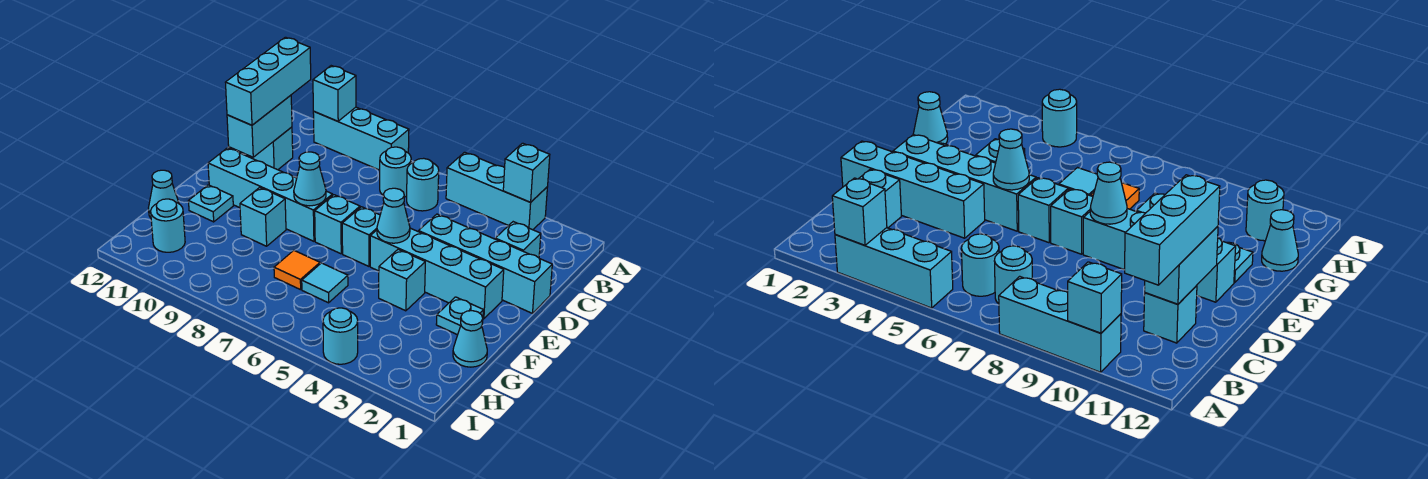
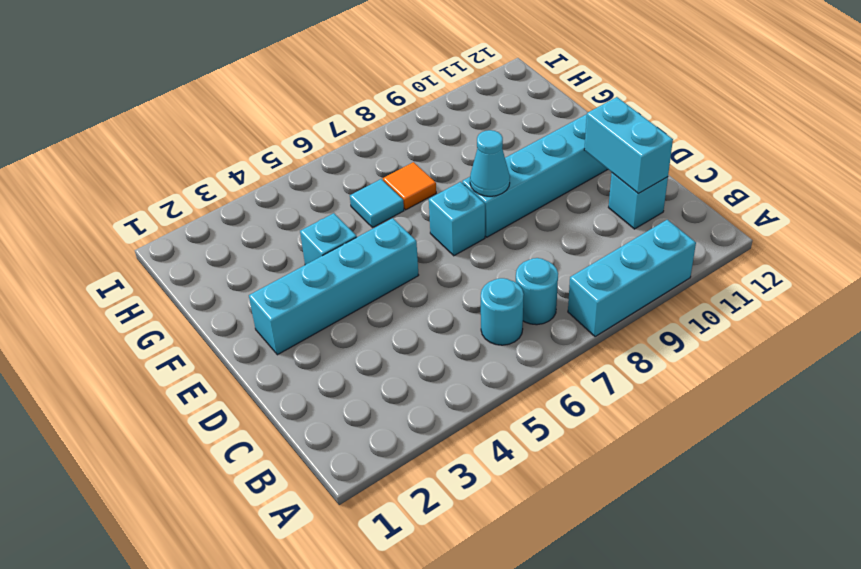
none -> cyan brick A3:A5 level 1
none -> cyan brick C2 level 1
none -> cyan brick D1:D4 level 1

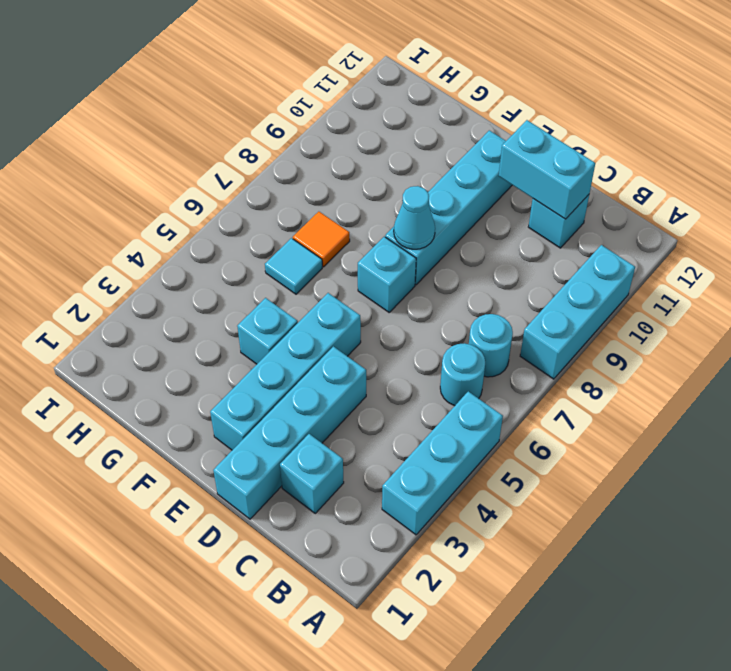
none -> cyan brick E6 level 1
none -> cyan plate F2 level 1
none -> cyan brick F9 level 1

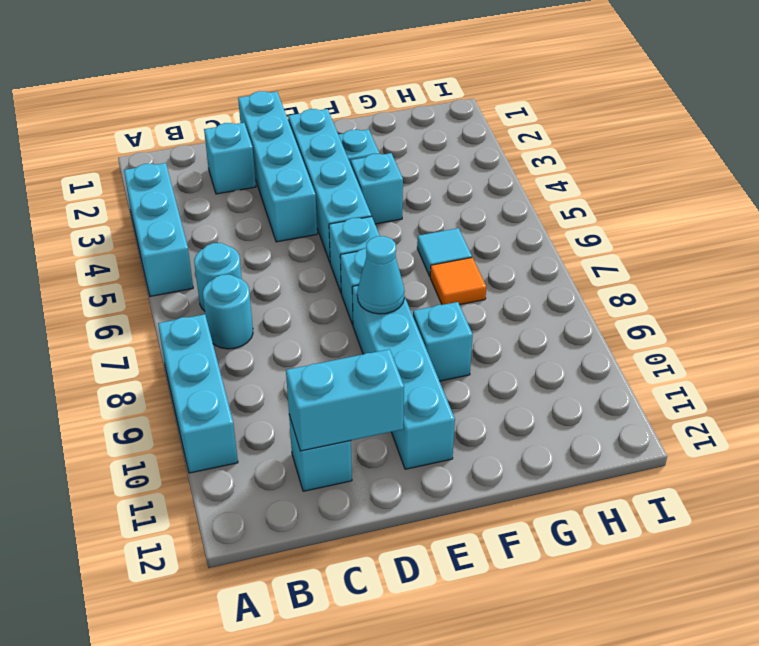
none -> cyan plate F11 level 1
none -> cyan cone G1 level 1
none -> cyan cone G12 level 1

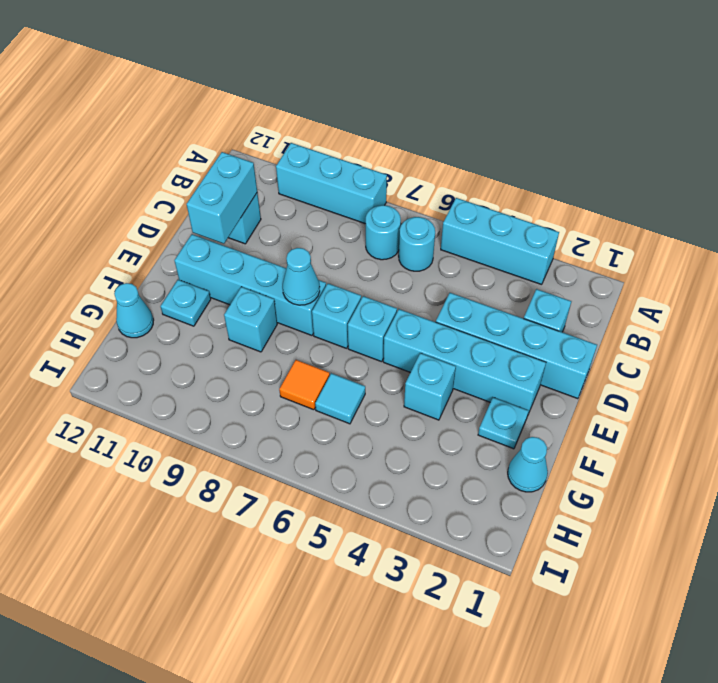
none -> cyan round brick H11 level 1
none -> cyan round brick I4 level 1
none -> cyan brick A3 level 2

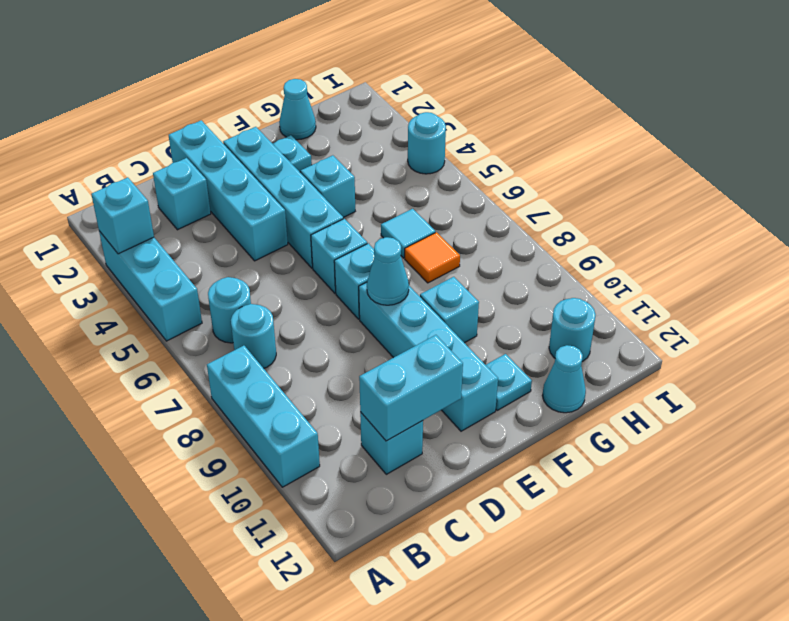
none -> cyan brick A10 level 2
none -> cyan cone E5 level 2
none -> cyan brick B11:D11 level 3

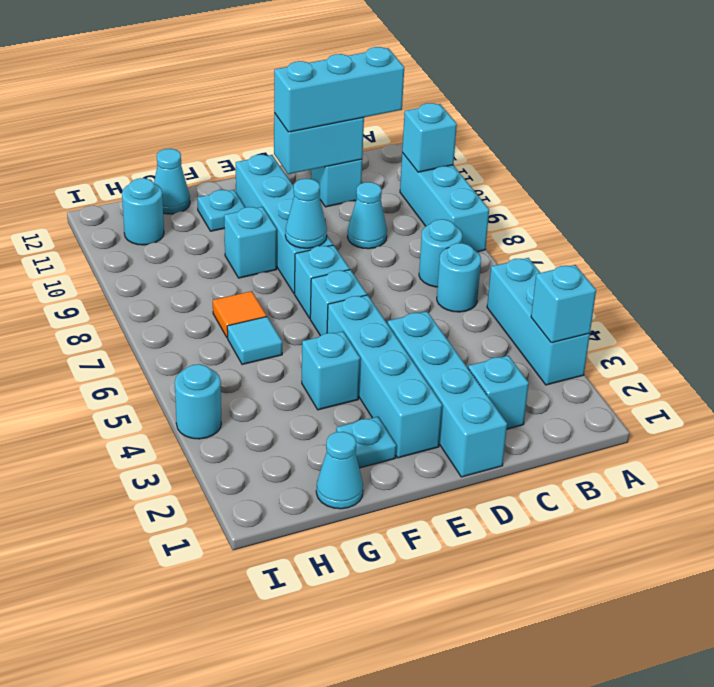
cyan cone C9 level 1 -> cyan cone E5 level 2

